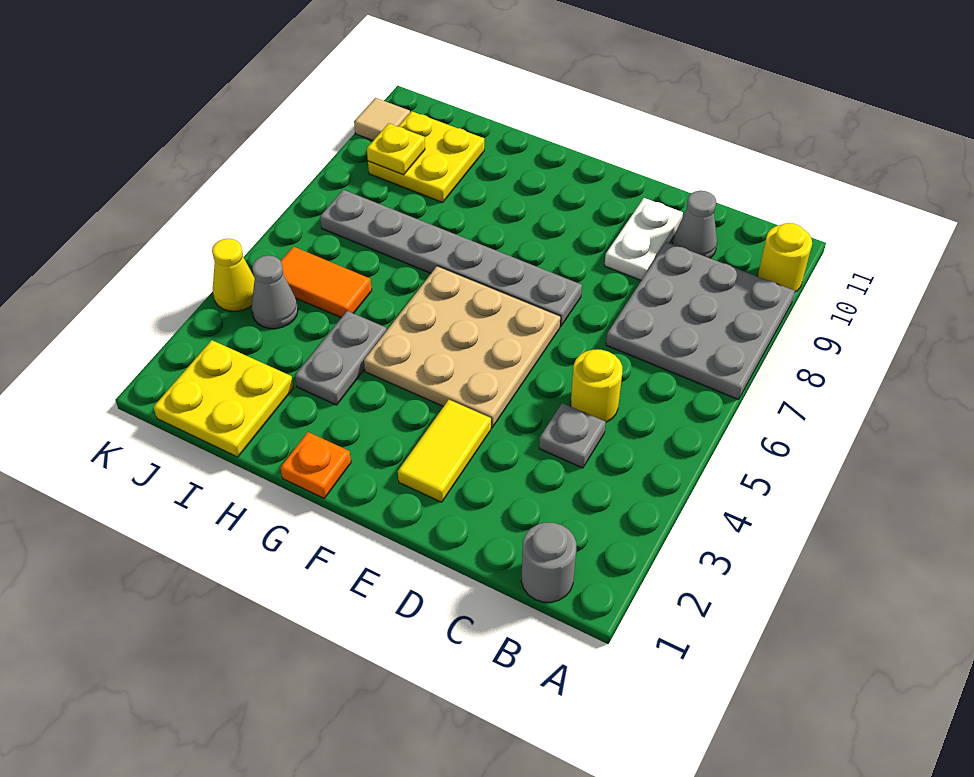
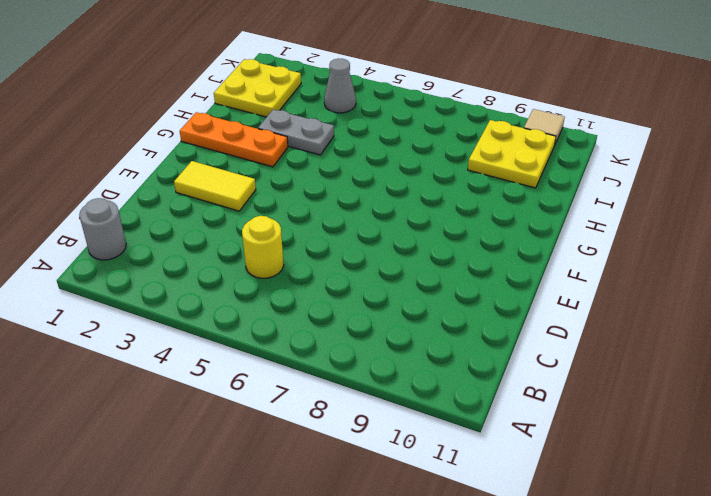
orange plate G1:G3 level 1 -> orange plate G1 level 1
none -> grey plate A7:C9 level 1
none -> yellow round brick A10 level 1
none -> grey plate C4 level 1

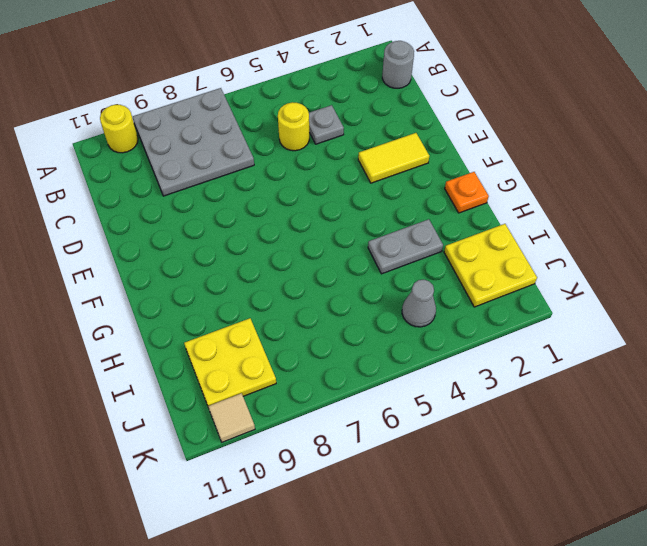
none -> grey cone C10 level 1
none -> white plate D9:D10 level 1
none -> tan plate E4:G6 level 1

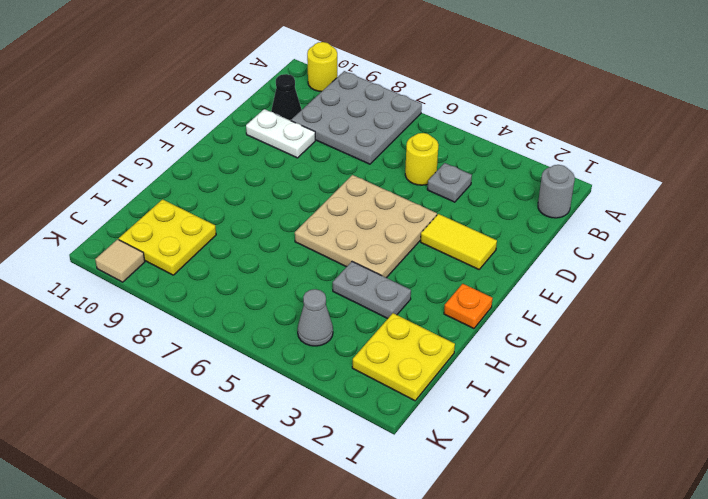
black cone C10 level 1 -> grey cone C10 level 1
none -> grey plate E7:J7 level 1
none -> orange tile I5:J5 level 1
none -> yellow cone K4 level 1

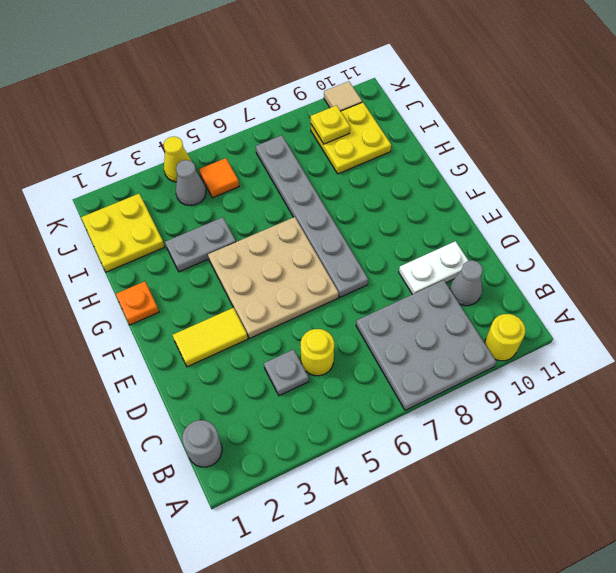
orange tile J5 level 1 -> orange tile I5:J5 level 1

